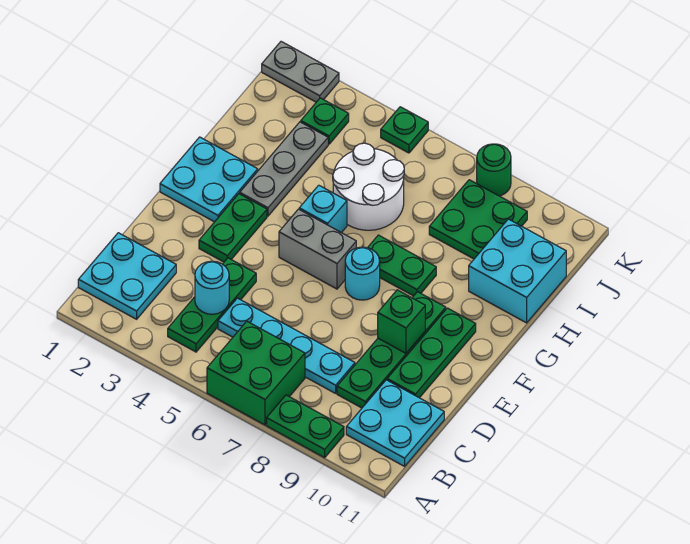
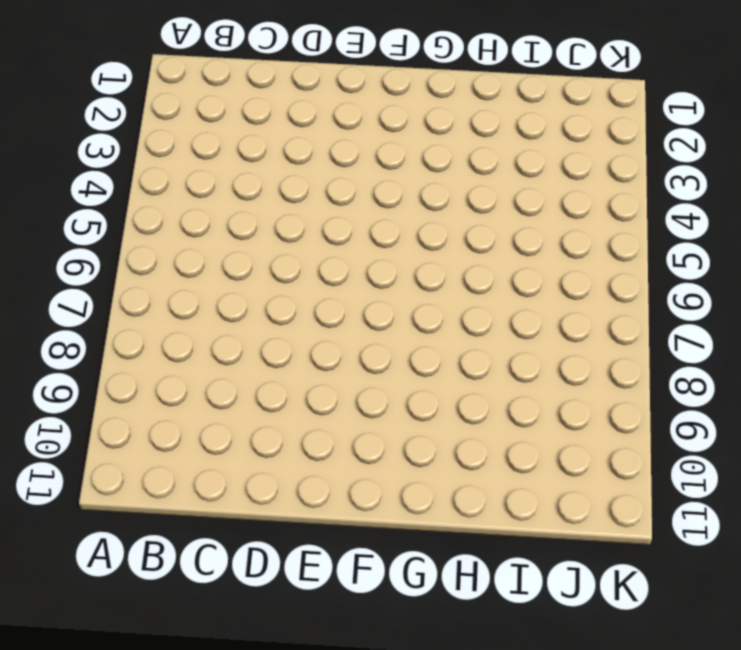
none -> green brick A6:B7 level 1
none -> green plate A8:A9 level 1
none -> cyan plate B1:C2 level 1

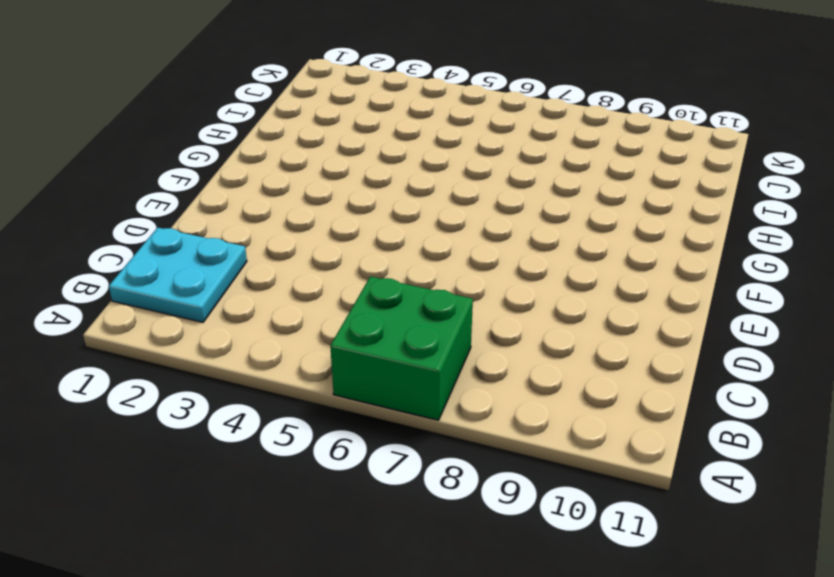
none -> green plate A8:A9 level 1
none -> green plate B4:D4 level 1
none -> cyan plate B10:C11 level 1

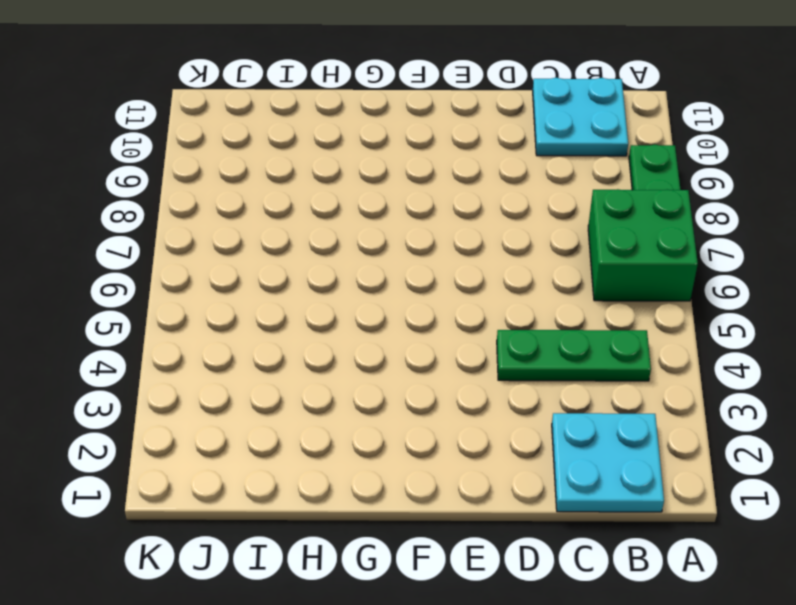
none -> cyan plate C5:C8 level 1
none -> green plate C9:F9 level 1
none -> green plate D10:F10 level 1

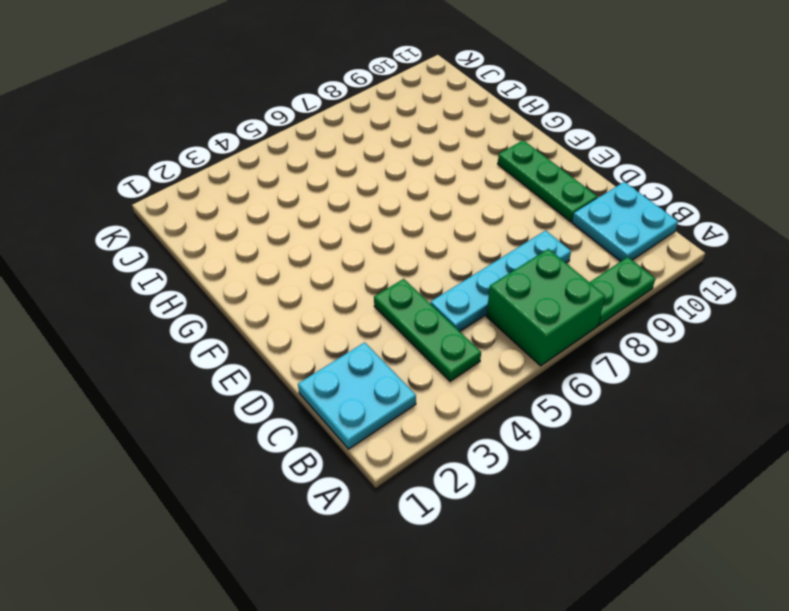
none -> green plate C9:F9 level 1
none -> green plate E3:F3 level 1
none -> cyan plate F1:G2 level 1

